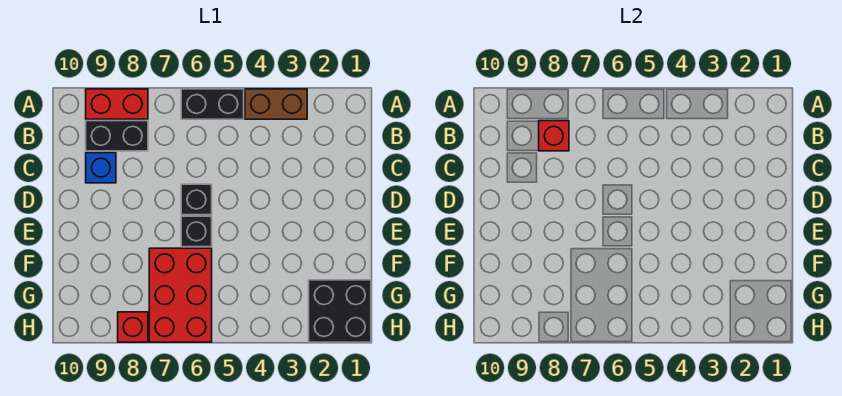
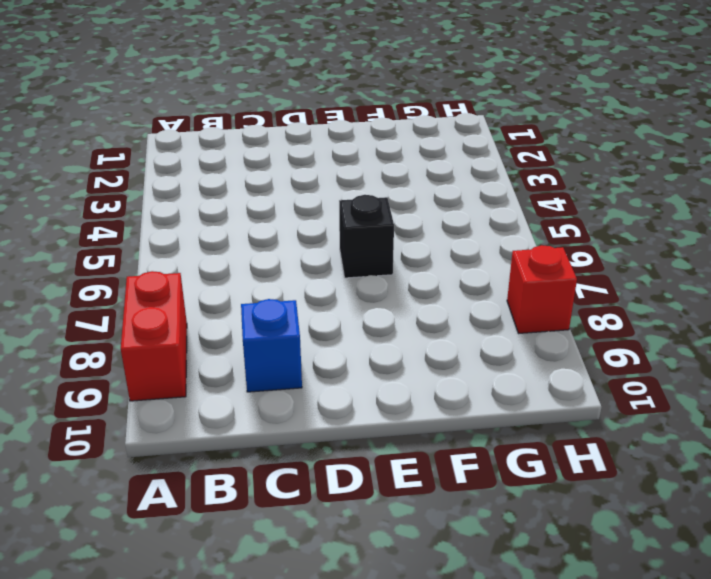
none -> brown brick A3:A4 level 1
none -> black brick A5:A6 level 1

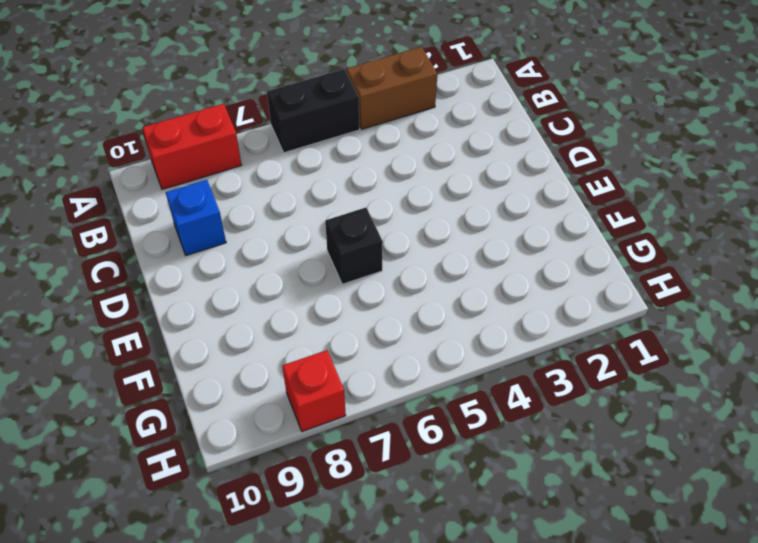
none -> black brick B8:B9 level 1
none -> black brick D6 level 1

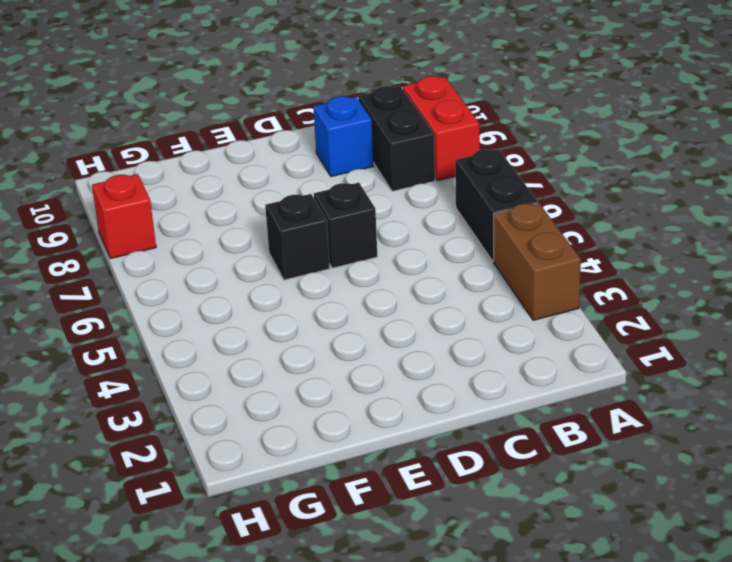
none -> red brick F6:H7 level 1
none -> black brick G1:H2 level 1

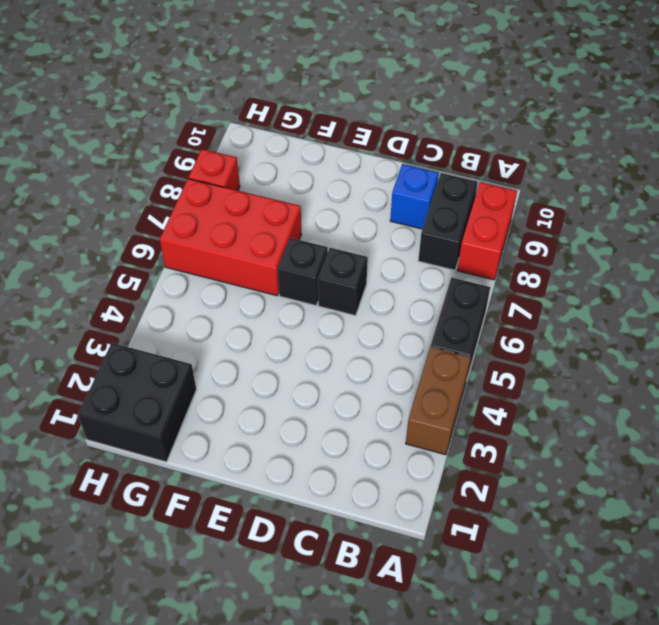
none -> red brick B8 level 2

